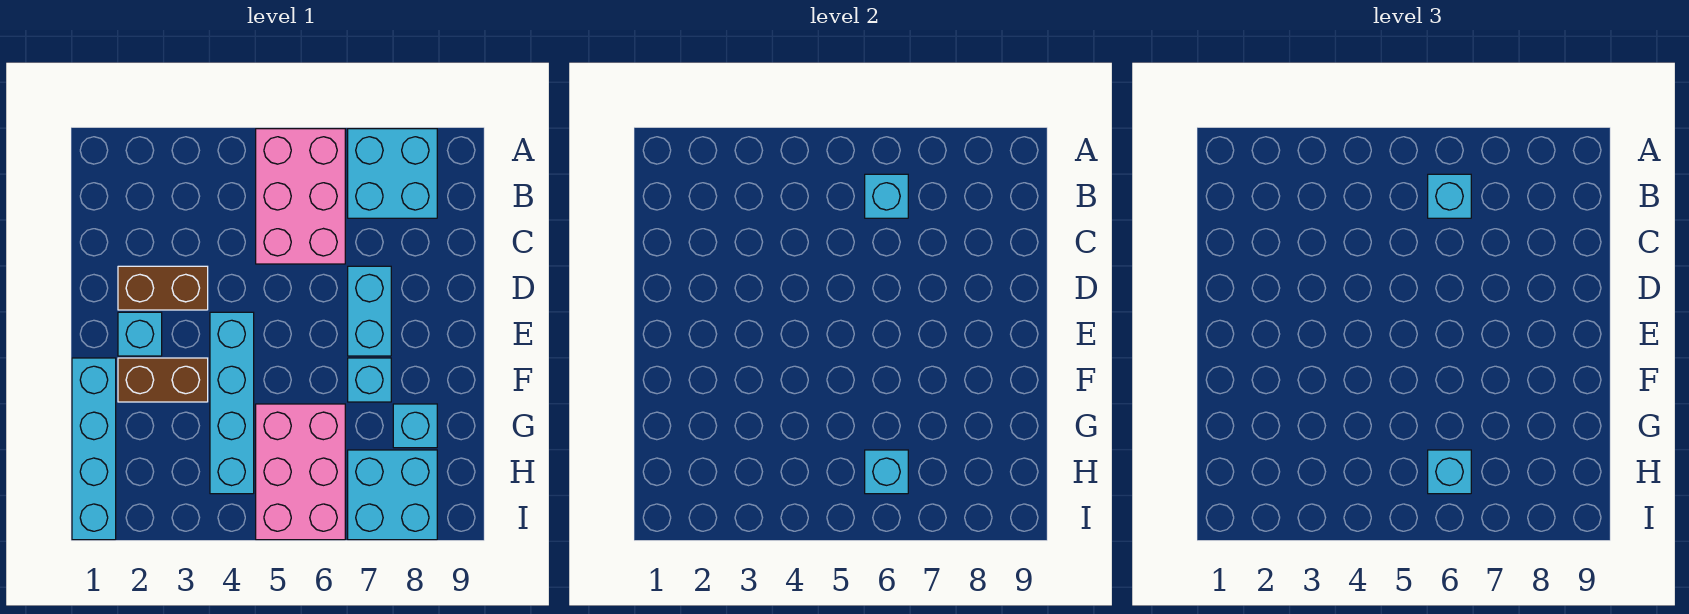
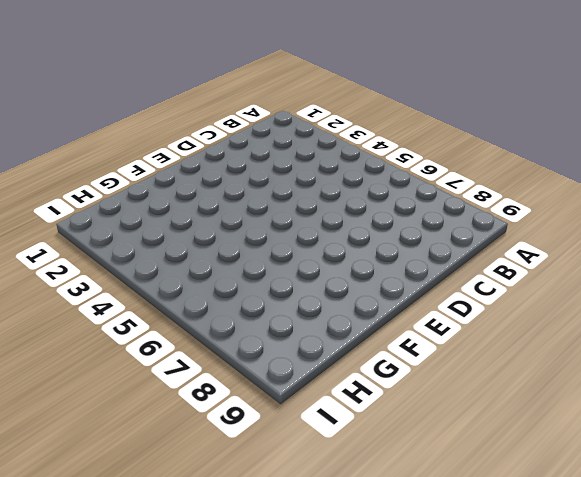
none -> pink brick A5:C6 level 1
none -> cyan brick A7:B8 level 1
none -> brown brick D2:D3 level 1

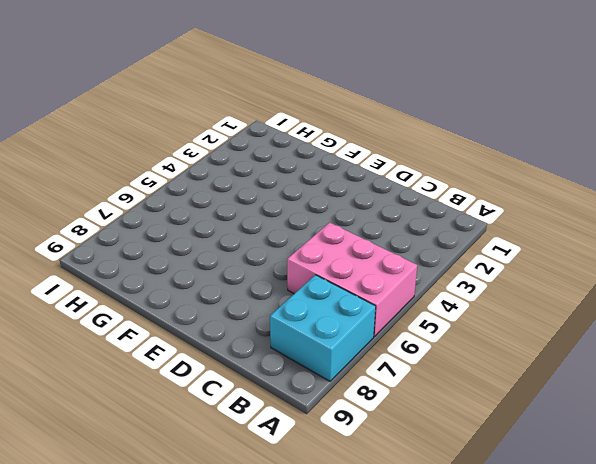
none -> brown brick D2:D3 level 1
none -> cyan brick D7:E7 level 1
none -> cyan brick E2 level 1

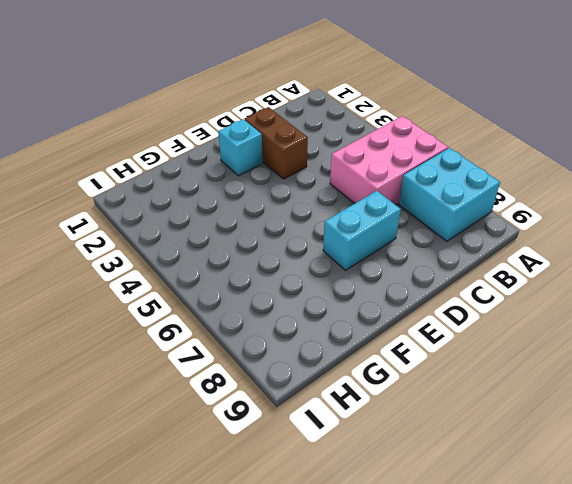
none -> cyan brick E4:H4 level 1
none -> cyan brick F1:I1 level 1
none -> brown brick F2:F3 level 1

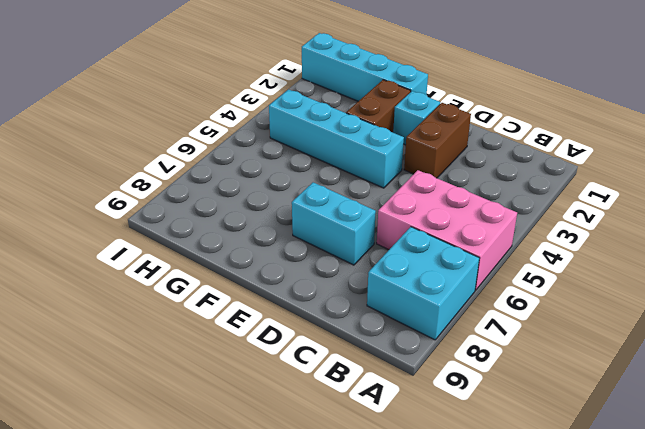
none -> cyan brick F7 level 1
none -> pink brick G5:I6 level 1
none -> cyan brick G8 level 1

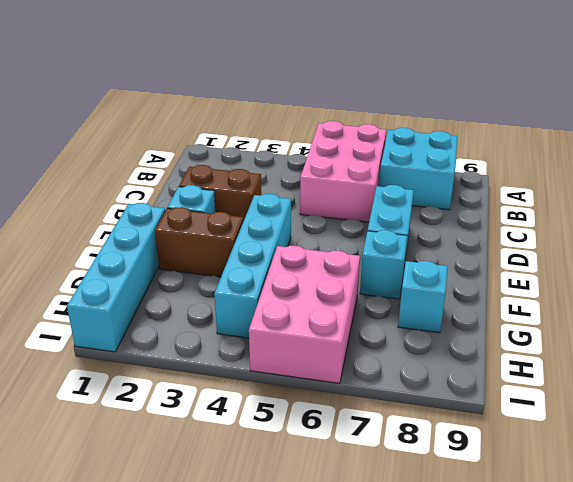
none -> cyan brick H7:I8 level 1
none -> cyan brick B6 level 2
none -> cyan brick H6 level 2

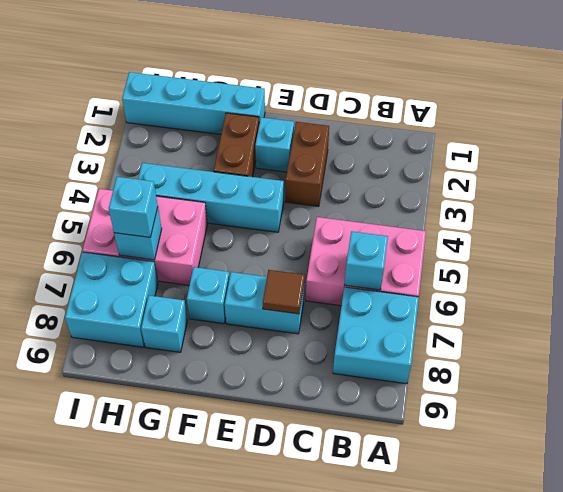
brown tile D7 level 2 -> none
none -> cyan brick B6 level 3

